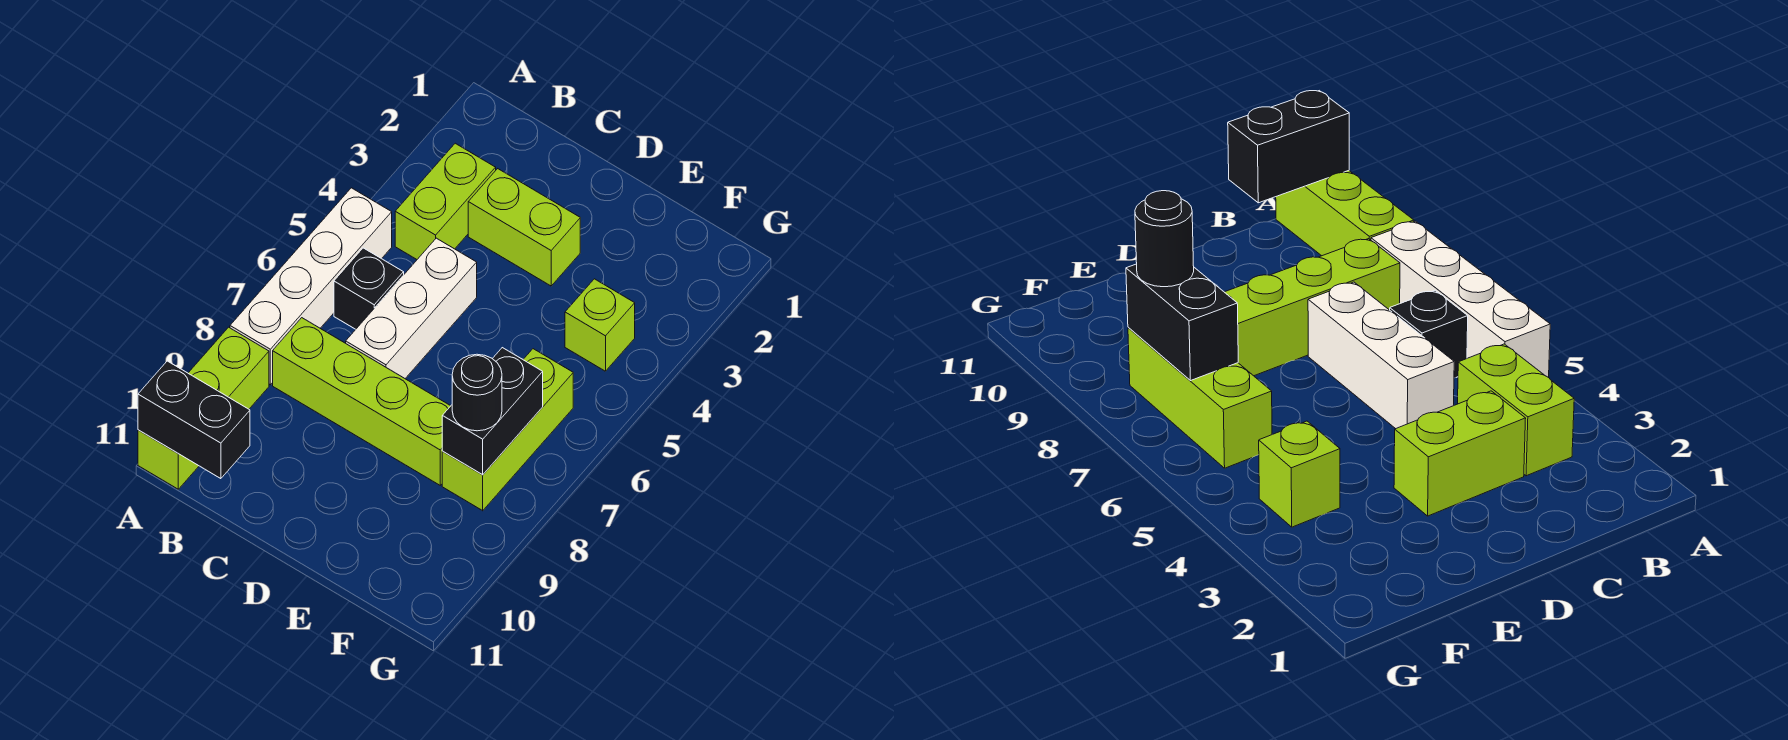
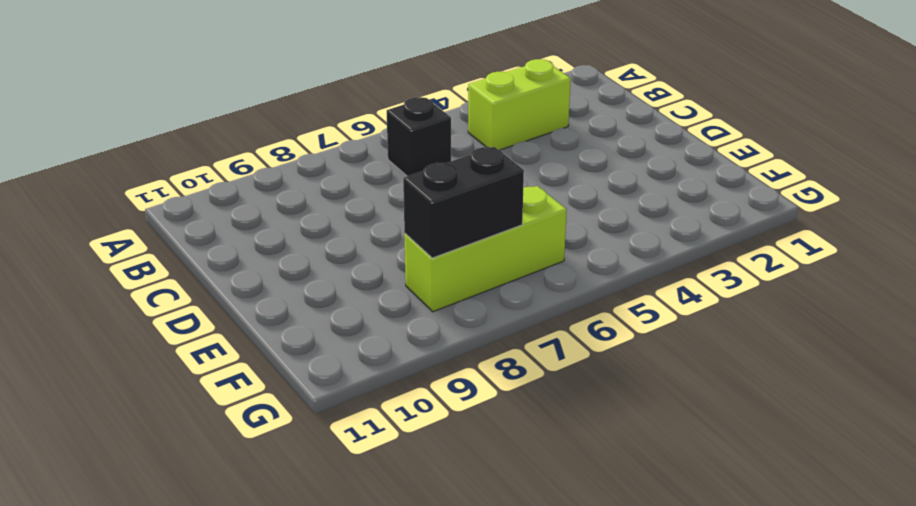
none -> white brick A5:A8 level 1
none -> lime brick A9:A11 level 1
none -> lime brick B8:E8 level 1

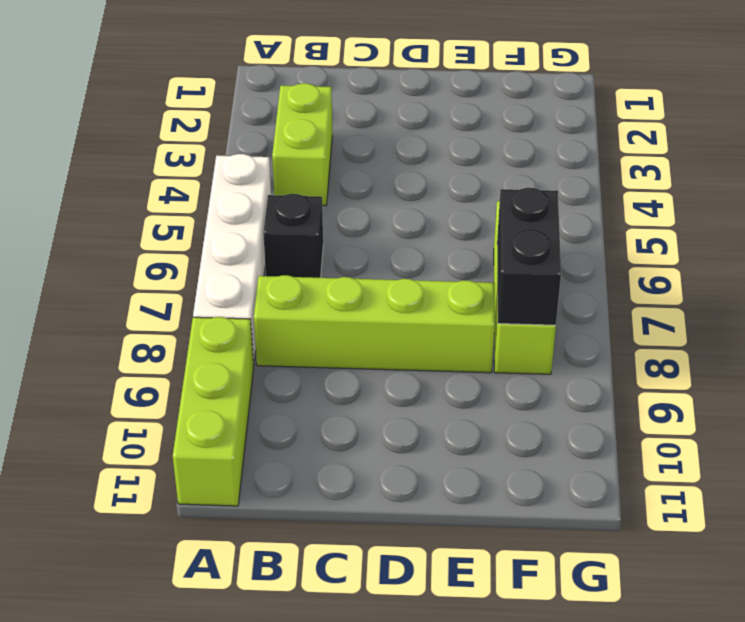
none -> lime brick C3:D3 level 1
none -> white brick C5:C7 level 1
none -> lime brick F4 level 1

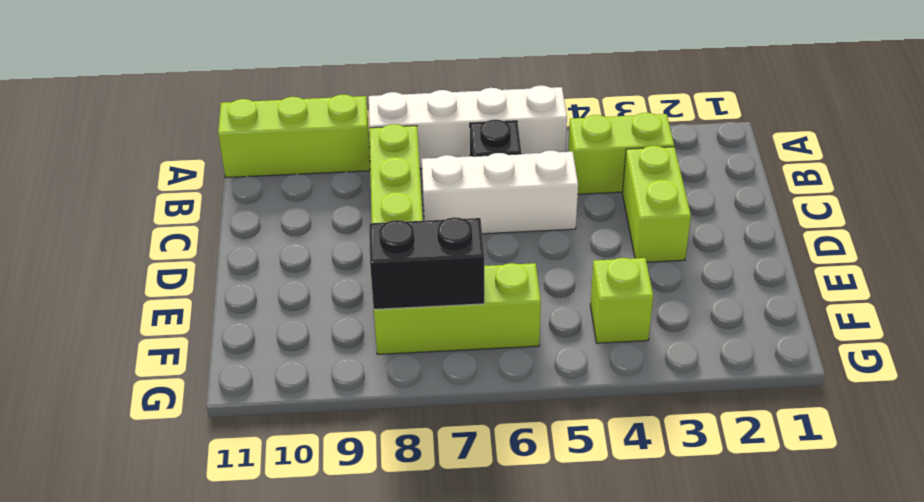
none -> black brick A11:B11 level 2
none -> black round brick F8 level 3

